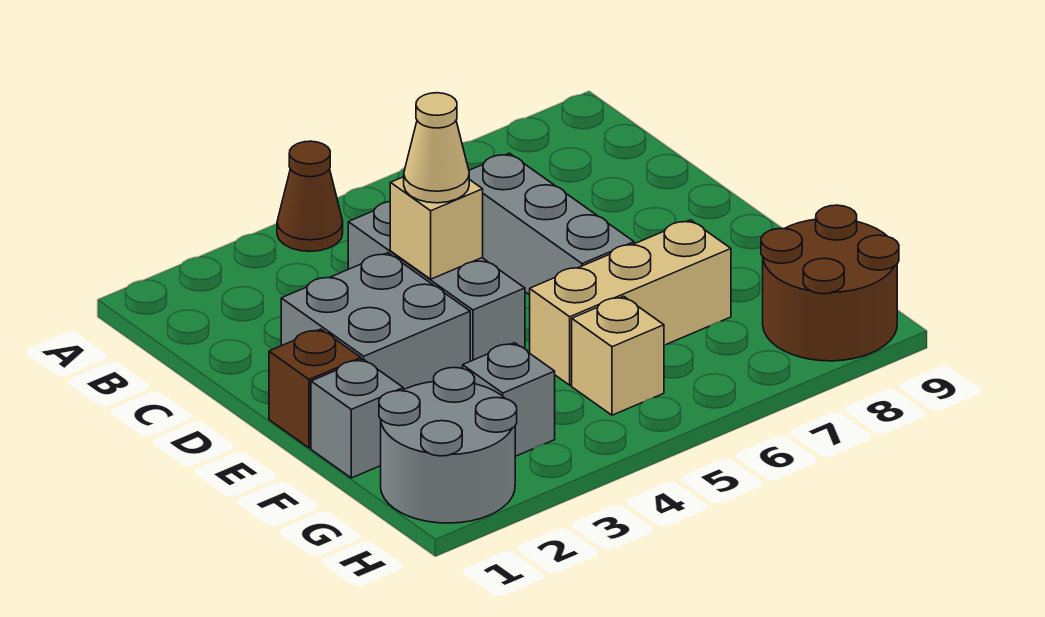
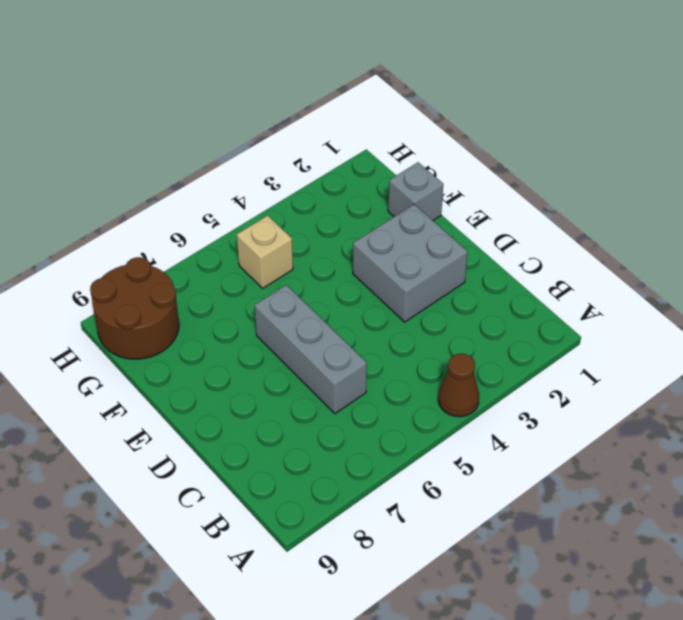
none -> grey brick C4:E4 level 1
none -> brown brick E1 level 1
none -> tan brick F5:F7 level 1

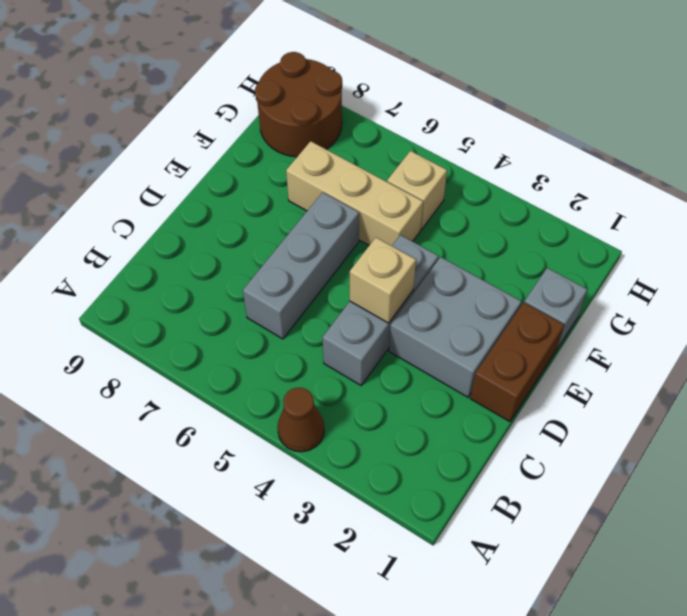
brown brick D1:E1 level 1 -> brown brick E1 level 1
none -> grey round brick G1:H2 level 1
none -> grey brick G3 level 1
none -> tan cone D4 level 3

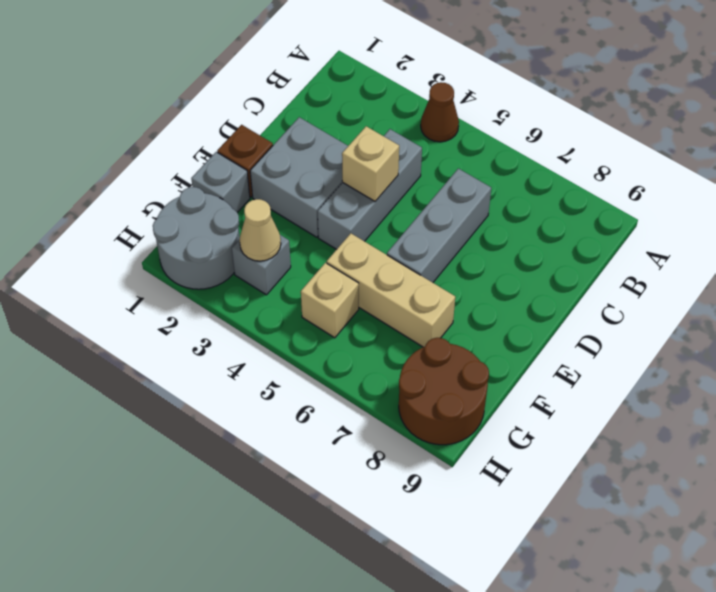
tan cone G3 level 2 -> tan cone D4 level 3

